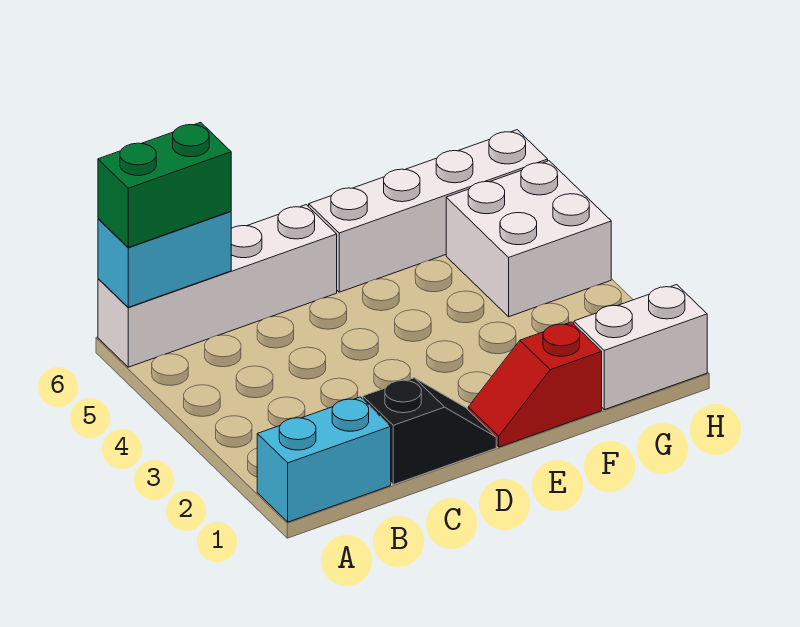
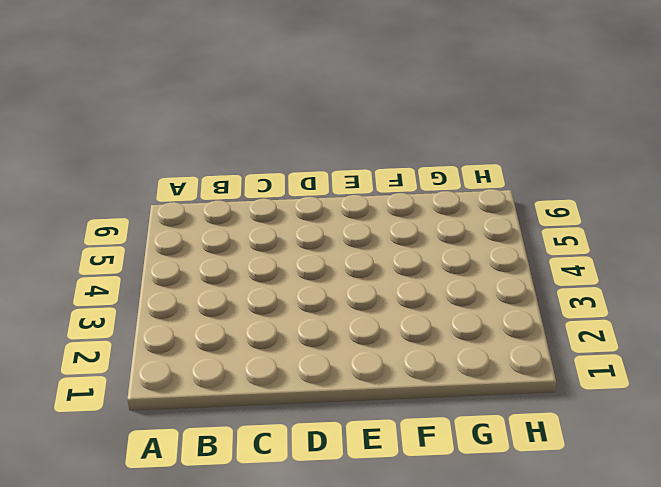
none -> cyan brick A1:B1 level 1
none -> white brick A6:D6 level 1

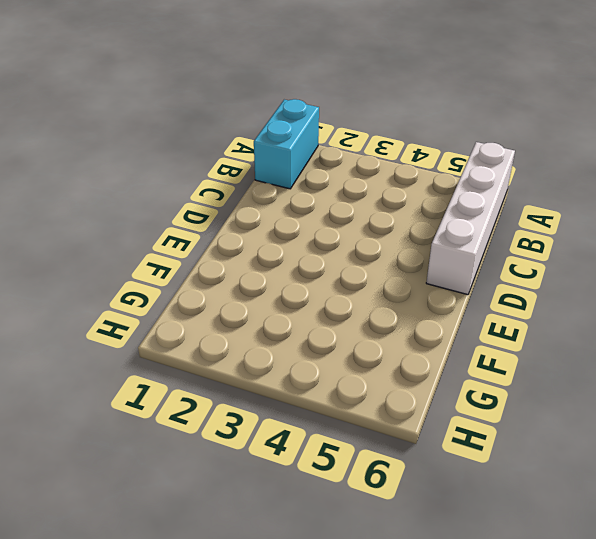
none -> black slope C1:D1 level 1 top C
none -> red slope E1:F1 level 1 top F

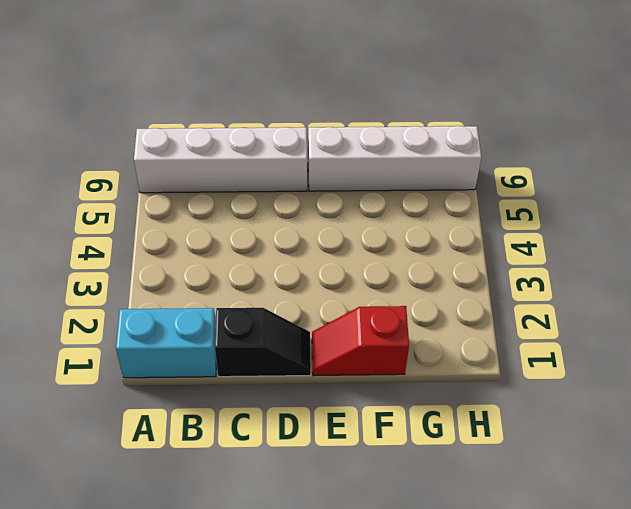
none -> white brick G1:H1 level 1
none -> white brick G4:H5 level 1

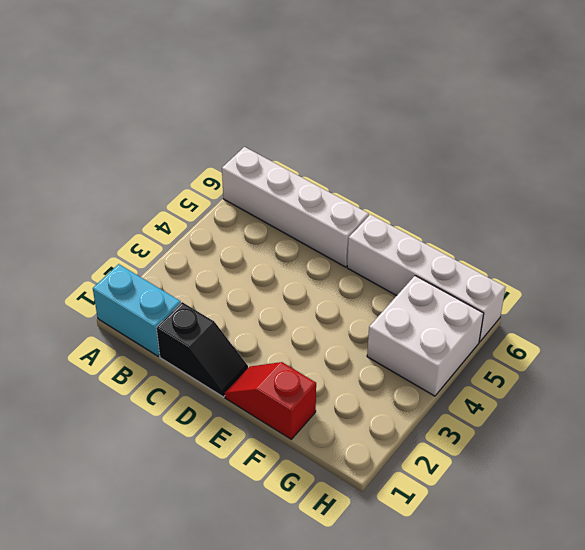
none -> white brick G1:H1 level 1
none -> cyan brick A6:B6 level 2

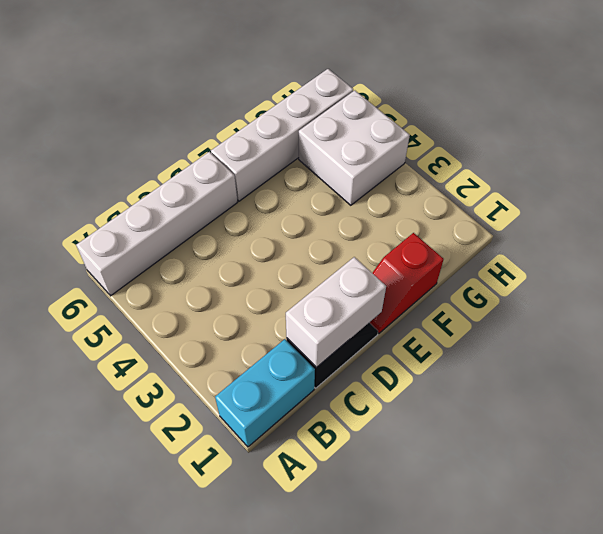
white brick C1:D1 level 2 -> white brick G1:H1 level 1
none -> cyan brick A6:B6 level 2
none -> green brick A6:B6 level 3

